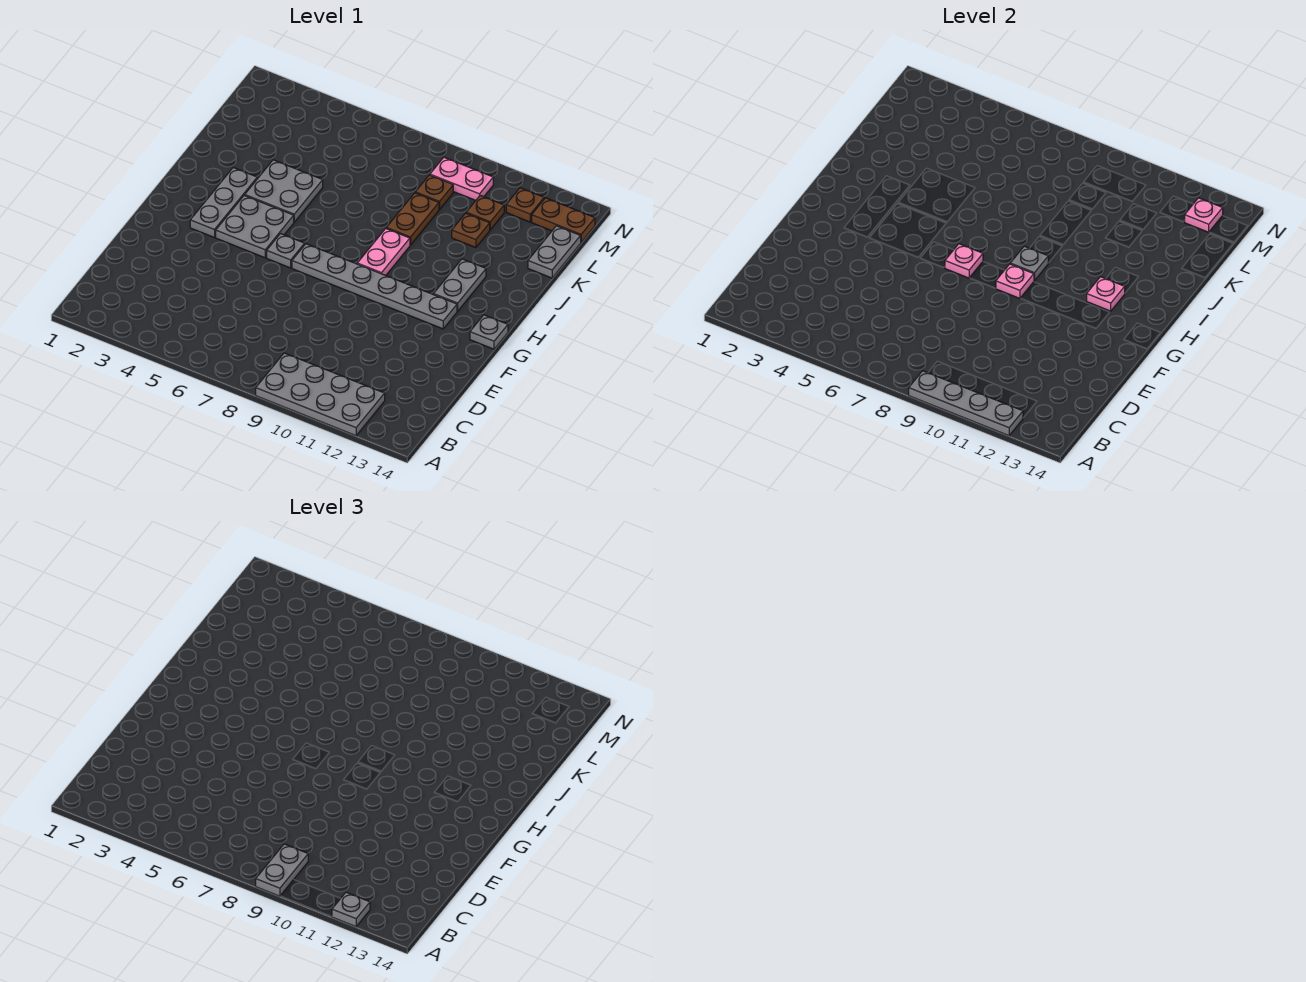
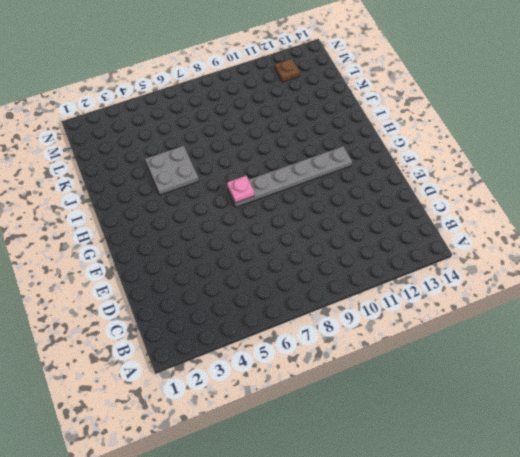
none -> grey plate A9:B12 level 1
none -> grey plate G3:I3 level 1
none -> grey plate G4:H5 level 1

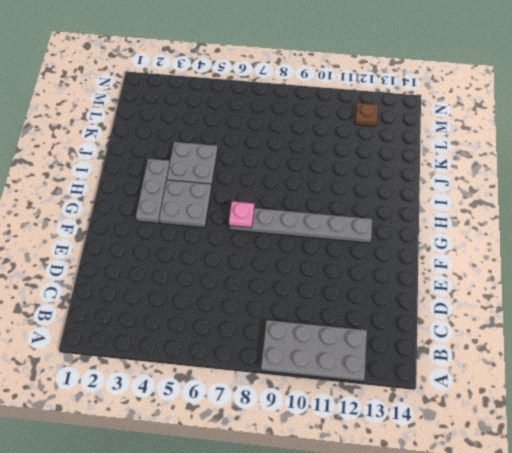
none -> grey plate G6 level 1
none -> grey plate G14 level 1
none -> pink plate H9:I9 level 1

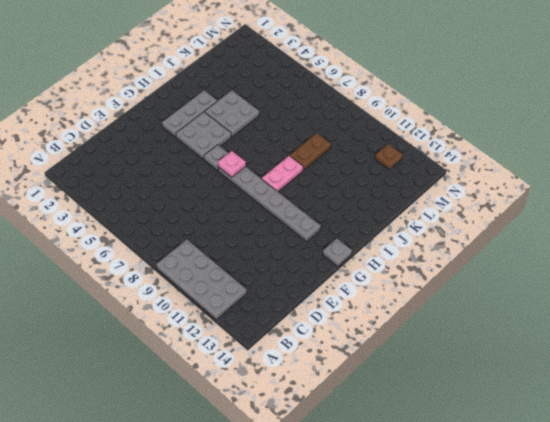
none -> grey plate H12:I12 level 1
none -> brown plate K11 level 1
none -> grey plate K14:L14 level 1

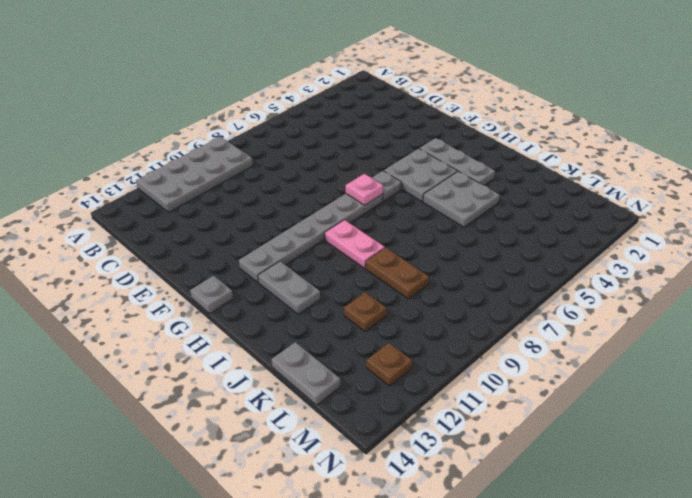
none -> brown plate L9 level 1
none -> brown plate L11 level 1
none -> pink plate M9:M10 level 1

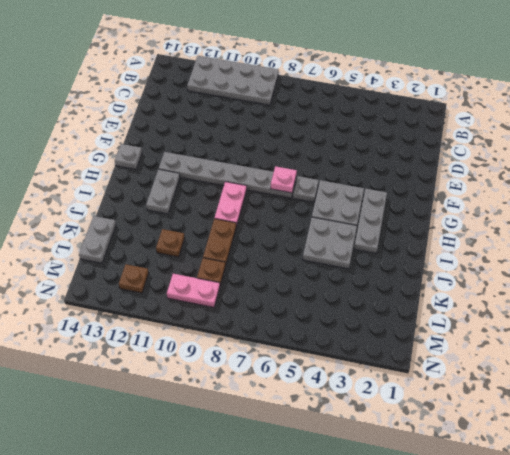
none -> brown plate L11 level 1
none -> brown plate M13:M14 level 1
none -> grey plate A9:A12 level 2

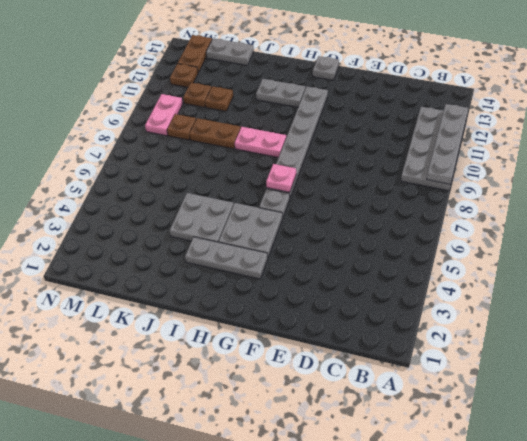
none -> pink plate G9 level 2
none -> grey plate H9 level 2
none -> pink plate H12 level 2

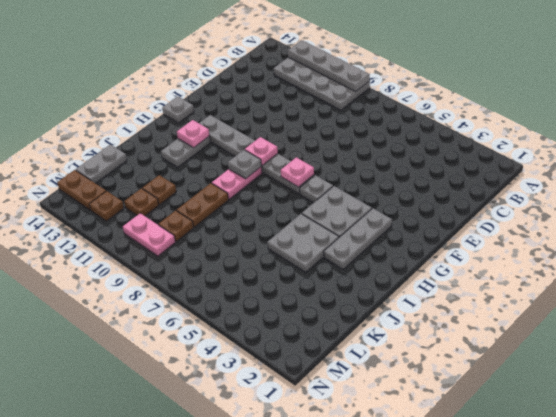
none -> pink plate M13 level 2
none -> grey plate A9:B9 level 3
none -> grey plate A12 level 3

